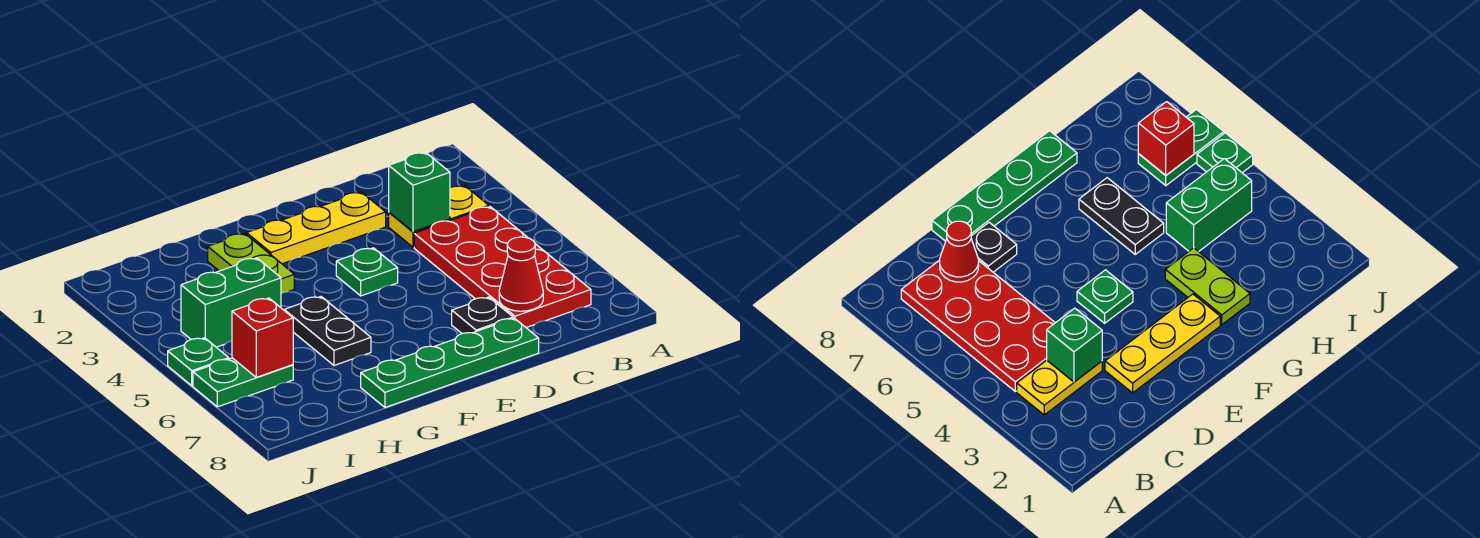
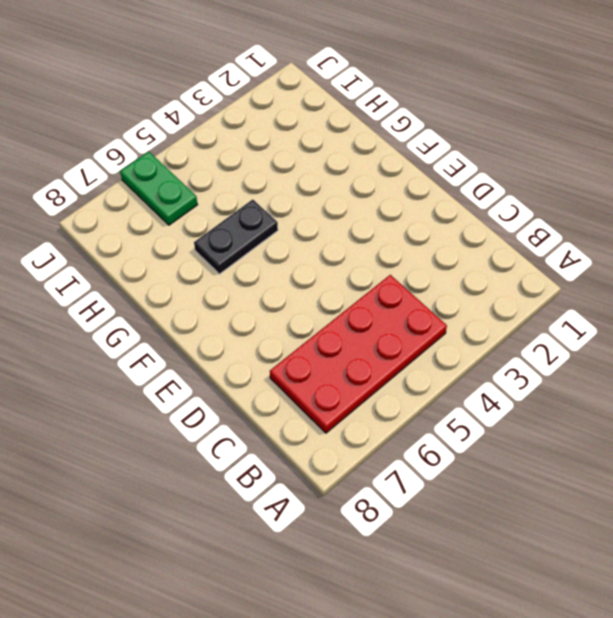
none -> yellow plate B3:C3 level 1
none -> yellow plate D2:F2 level 1
none -> black plate D7 level 1

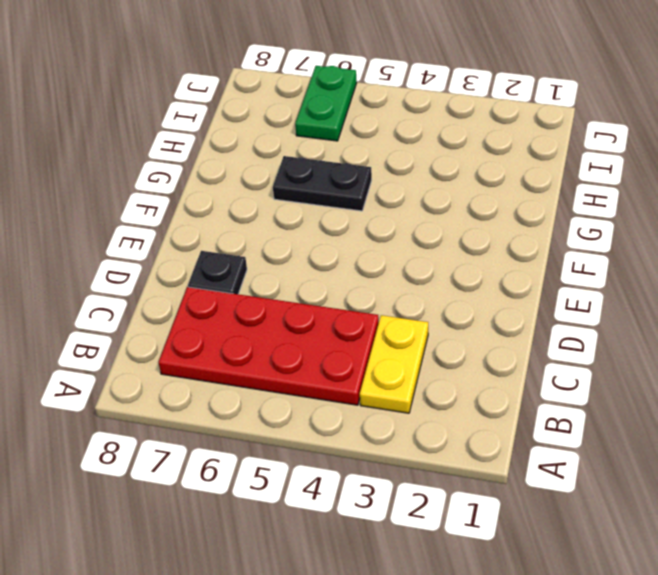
none -> yellow plate D2:F2 level 1
none -> green plate D8:G8 level 1
none -> green plate E4 level 1

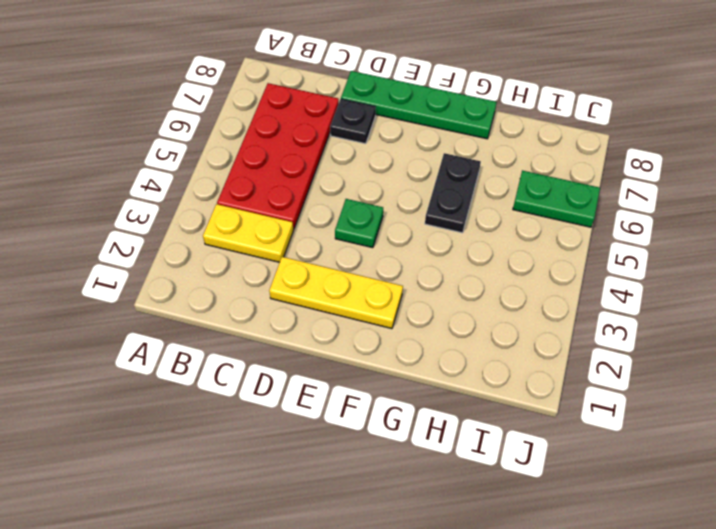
none -> lime plate G2:G3 level 1
none -> green brick H4:I4 level 1
none -> green plate J5 level 1

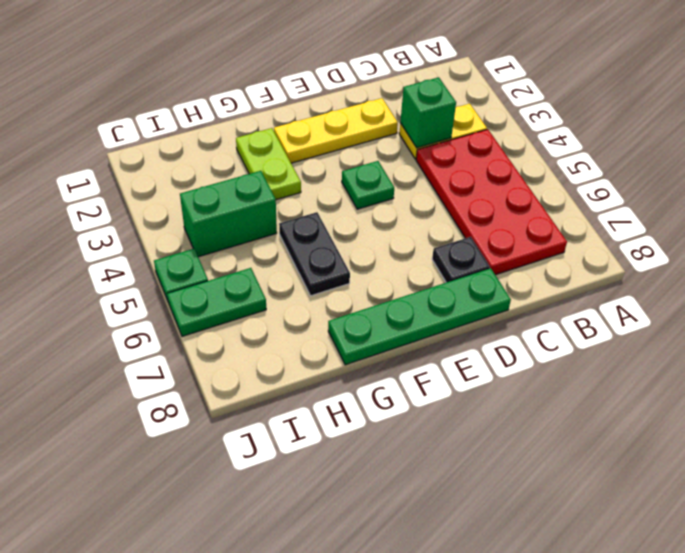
none -> red cone C7 level 2
none -> red brick I6 level 2

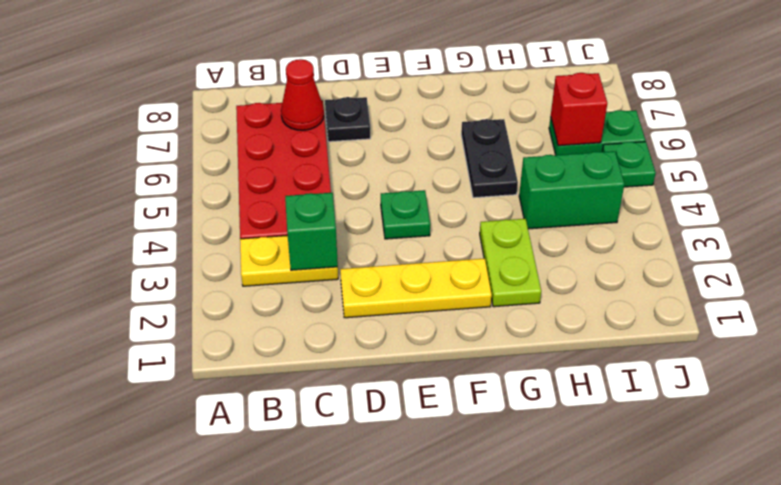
none -> green plate D8:G8 level 1

